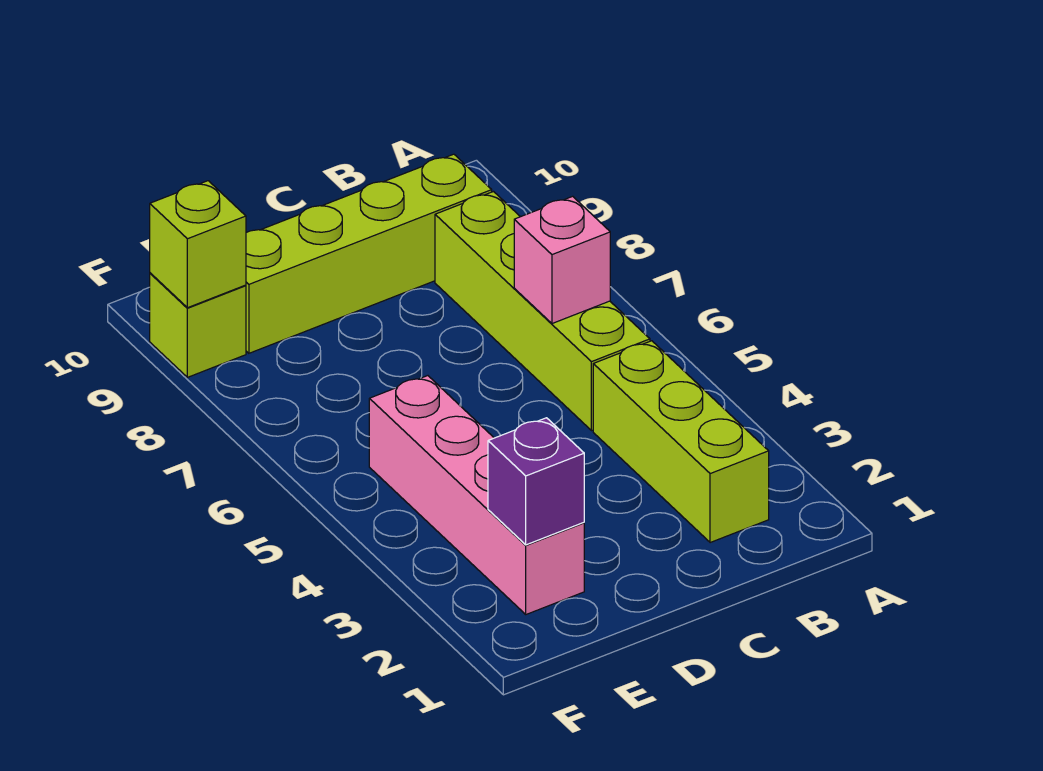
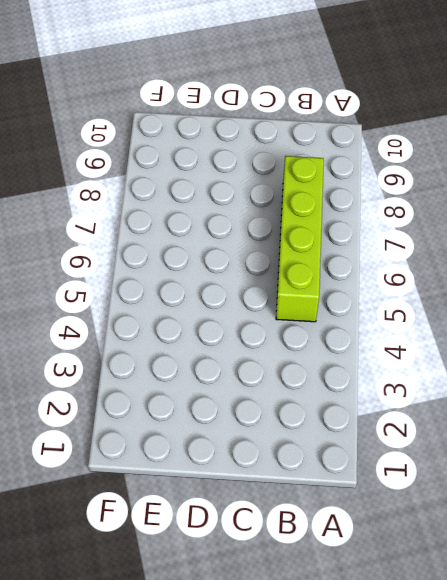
none -> lime brick B2:B4 level 1
none -> lime brick B9:E9 level 1

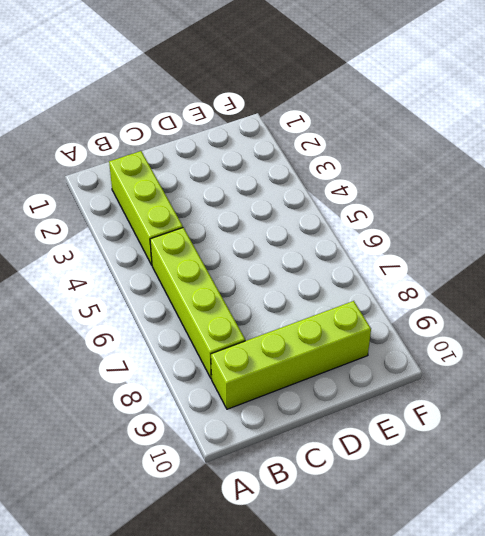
none -> pink brick E2:E5 level 1
none -> lime brick F9 level 1

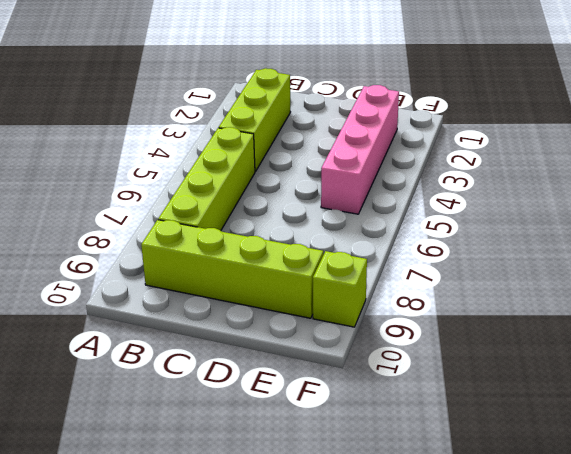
none -> pink brick B6 level 2
none -> purple brick E2 level 2

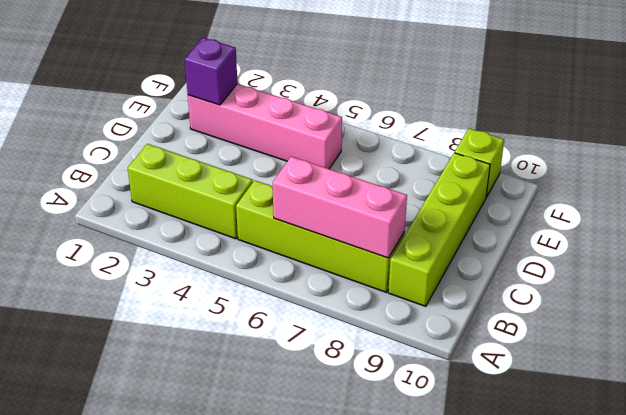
pink brick B6:B8 level 2 -> pink brick B6 level 2
none -> lime brick F9 level 2

